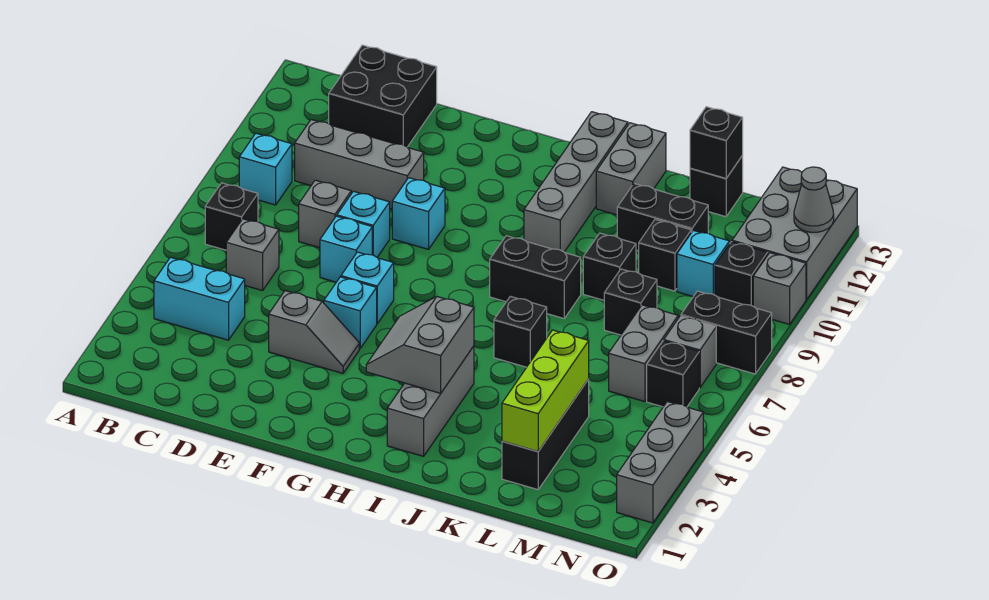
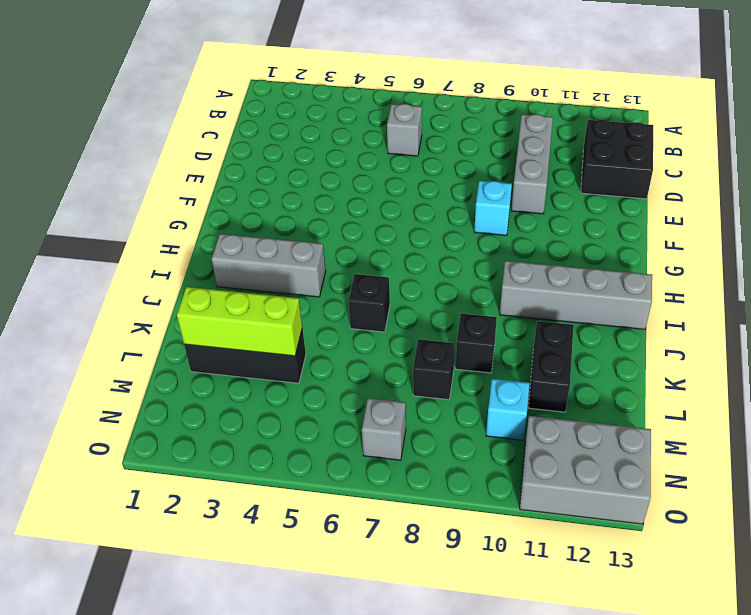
none -> cyan brick B4:C4 level 1
none -> black brick B7 level 1
none -> cyan brick B9 level 1
none -> grey brick D8 level 1

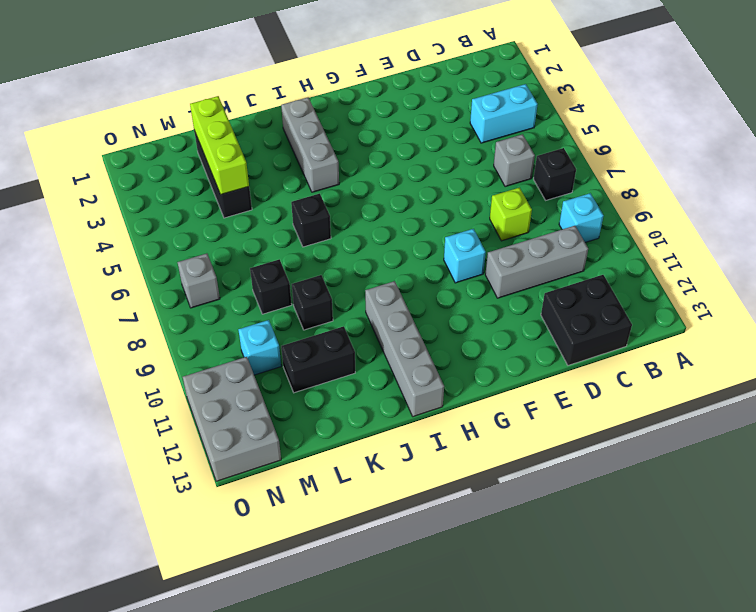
lime brick D8 level 1 -> grey brick D8 level 1
none -> grey slope E4:F4 level 1 top E
none -> cyan brick E7 level 1
none -> cyan brick E8 level 1
none -> cyan brick F5 level 1

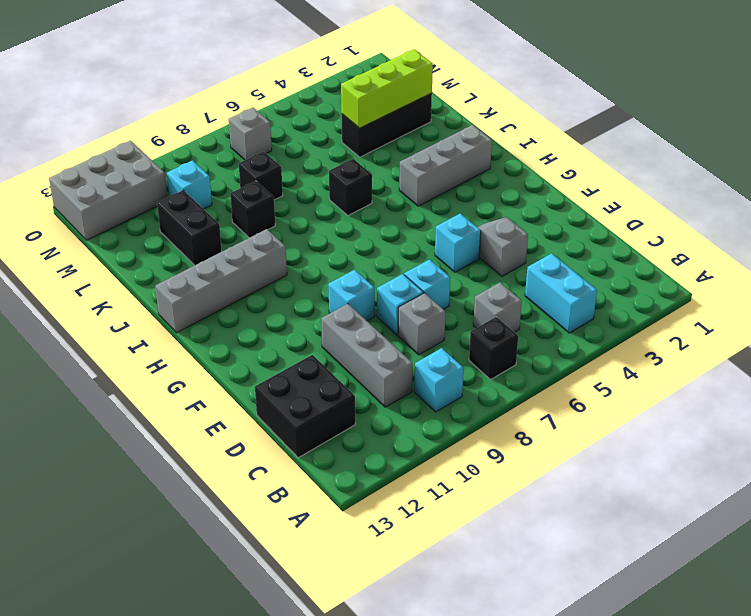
none -> cyan brick F6 level 1
none -> black brick I8:J8 level 1
none -> grey brick J12:J13 level 1
none -> black brick L10 level 1

